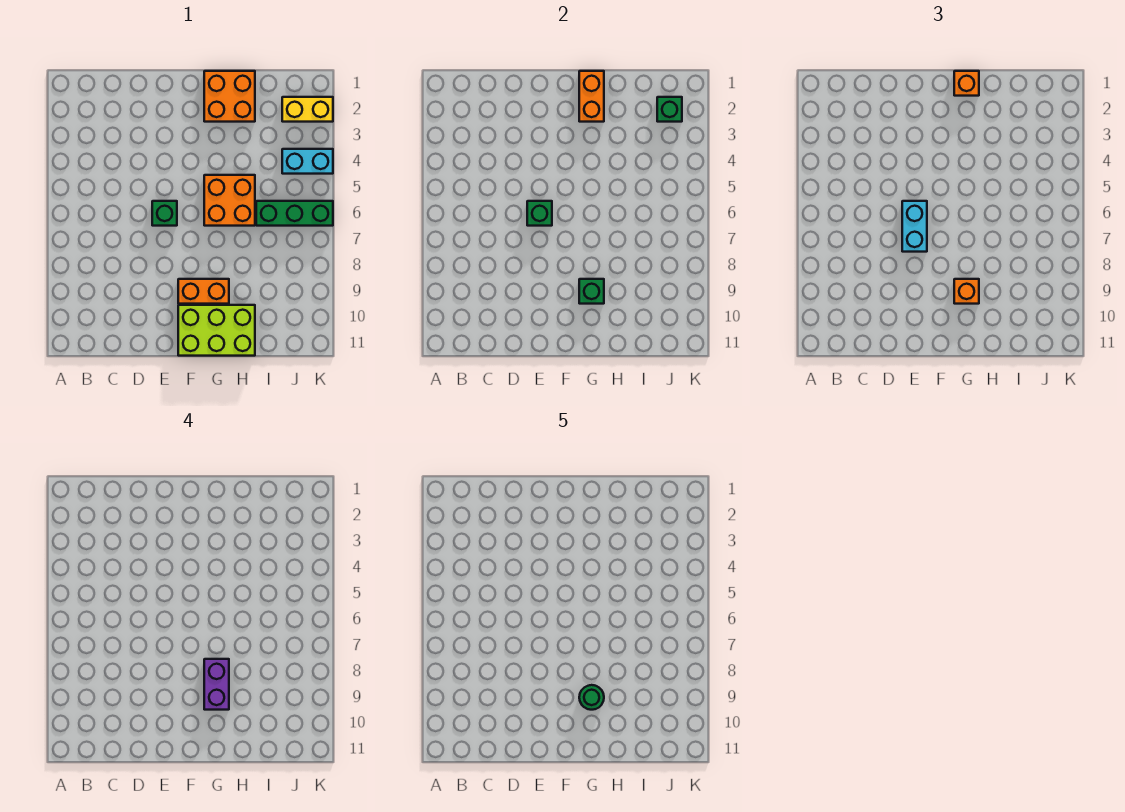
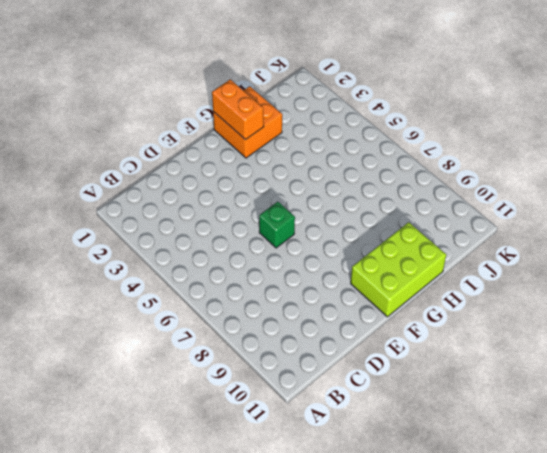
none -> orange brick F9:G9 level 1
none -> orange brick G5:H6 level 1
none -> green brick I6:K6 level 1

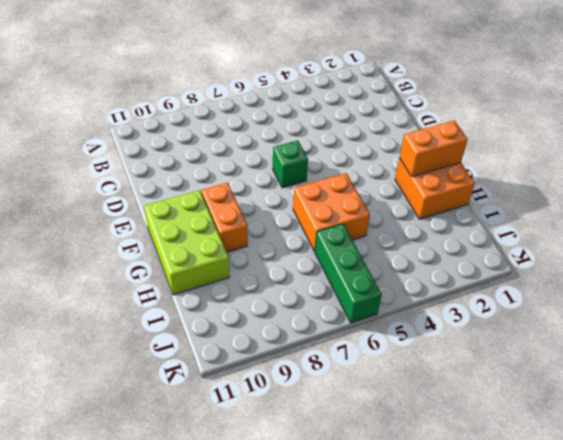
none -> yellow brick J2:K2 level 1
none -> cyan brick J4:K4 level 1
none -> green brick E6 level 2

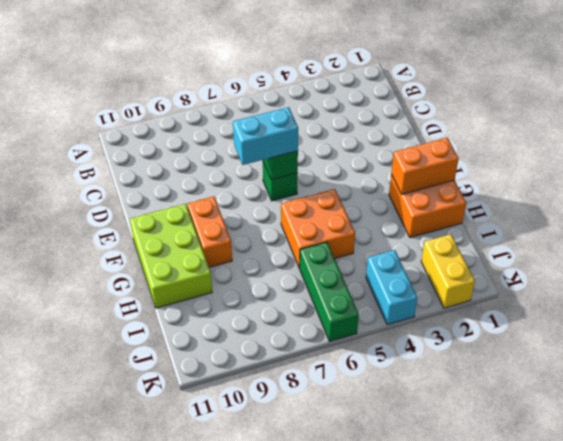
none -> green brick G9 level 2
none -> green brick J2 level 2
none -> orange brick G1 level 3

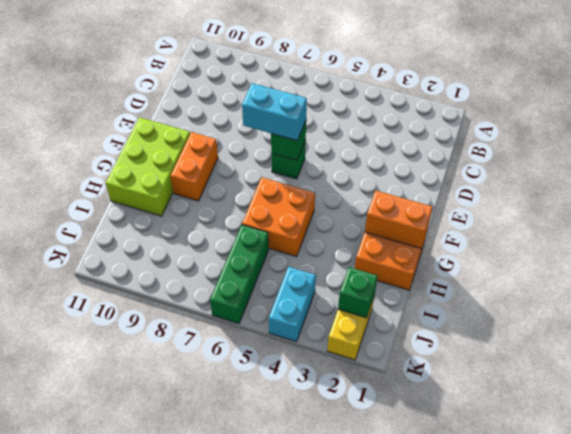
none -> green brick G9 level 2
none -> orange brick G1 level 3
none -> orange brick G9 level 3

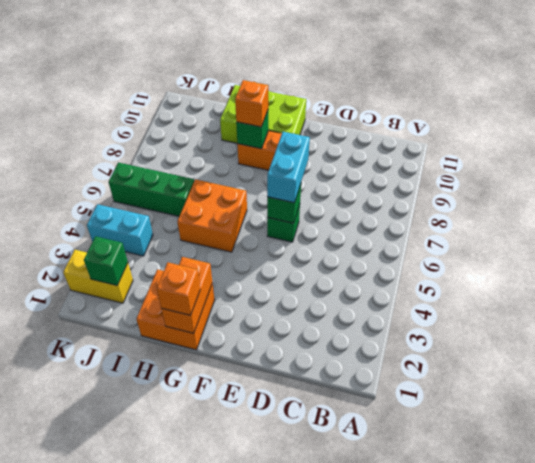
none -> purple brick G8:G9 level 4
none -> green round brick G9 level 5

